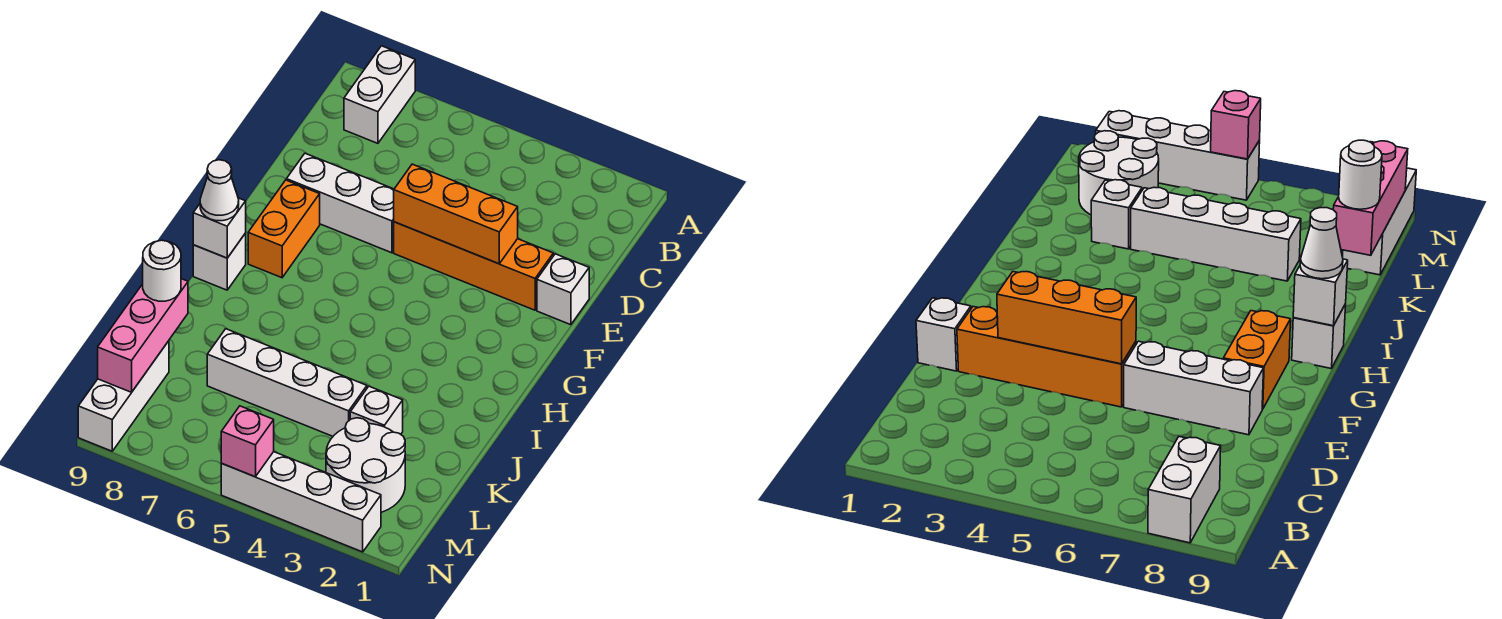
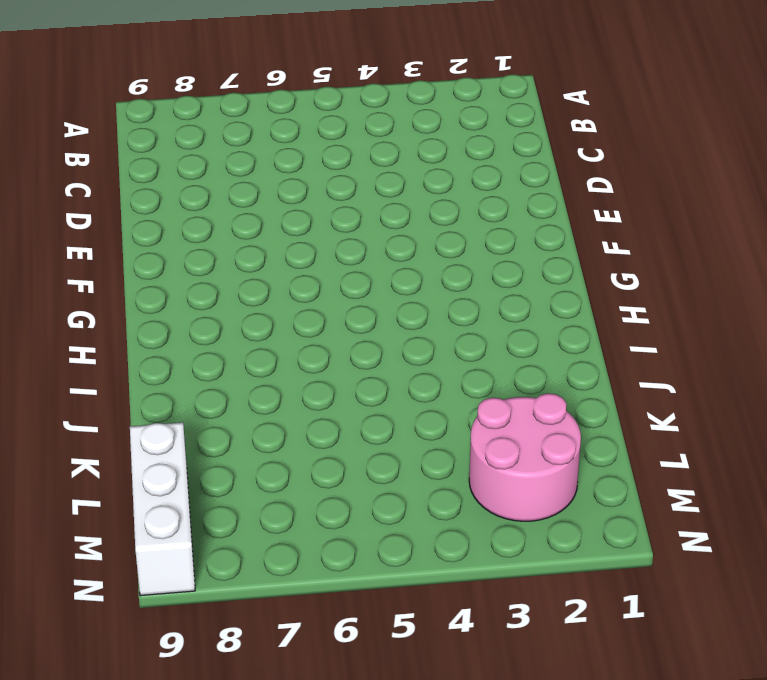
pink round brick L2:M3 level 1 -> white round brick L2:M3 level 1
none -> white brick A8:B8 level 1
none -> white brick E1 level 1
none -> orange brick E2:E5 level 1

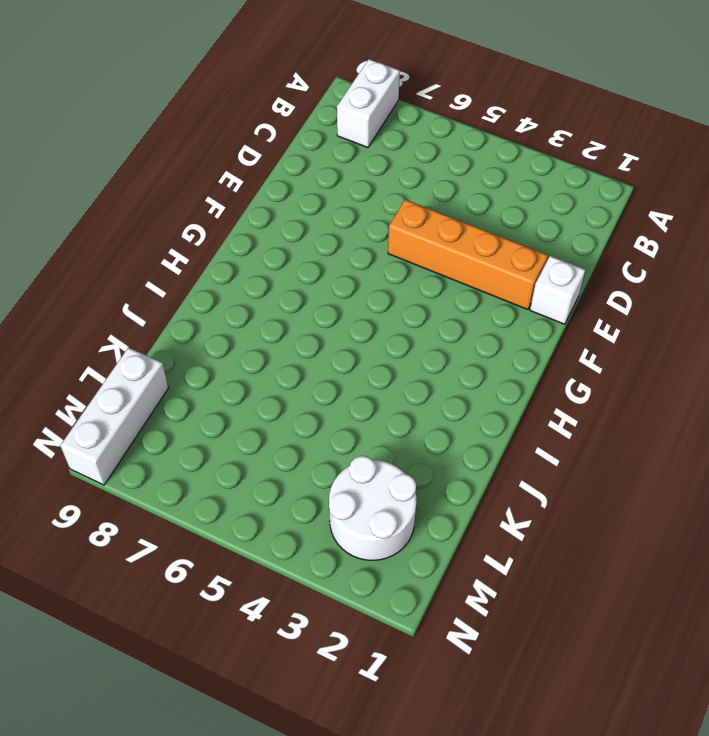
none -> white brick E6:E8 level 1
none -> orange brick F8:G8 level 1
none -> white brick H9 level 1

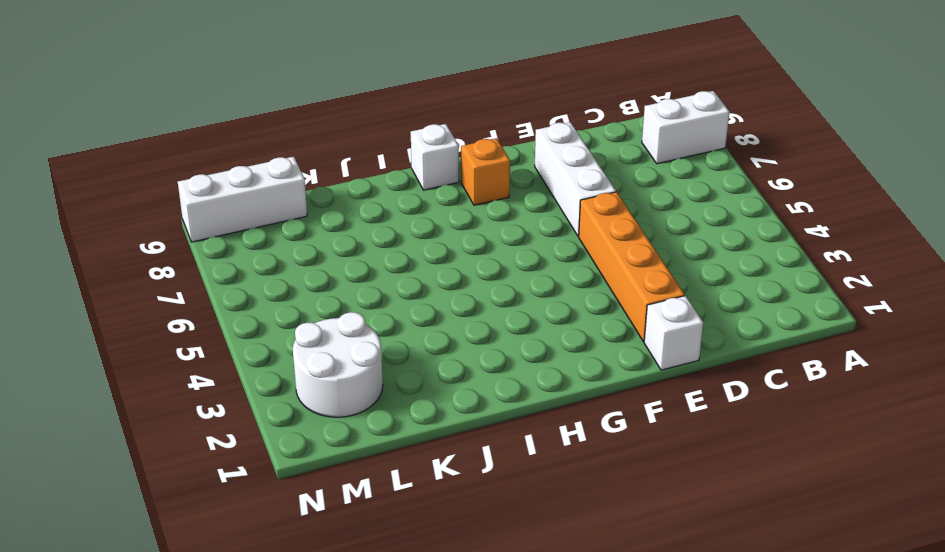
orange brick G8 level 1 -> orange brick F8:G8 level 1
none -> white brick K3 level 1
none -> white brick K4:K7 level 1
none -> white brick N2:N5 level 1

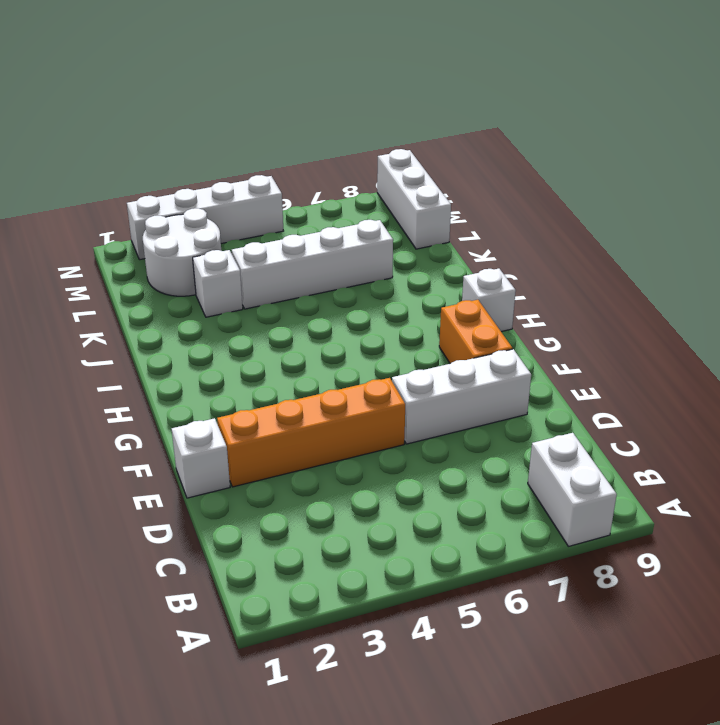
none -> orange brick E3:E5 level 2
none -> white brick H9 level 2
none -> pink brick K9:M9 level 2

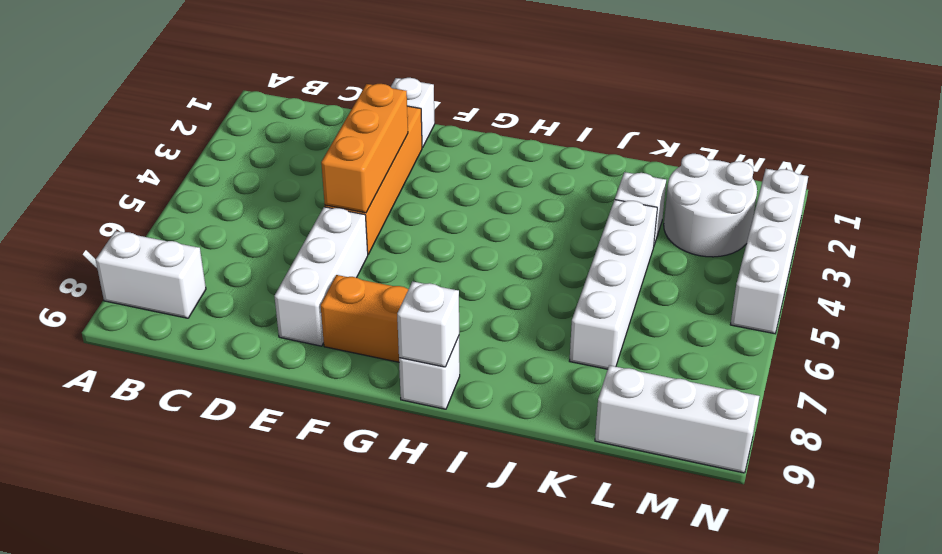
none -> pink brick K9:M9 level 2
none -> pink brick N5 level 2
none -> white cone H9 level 3

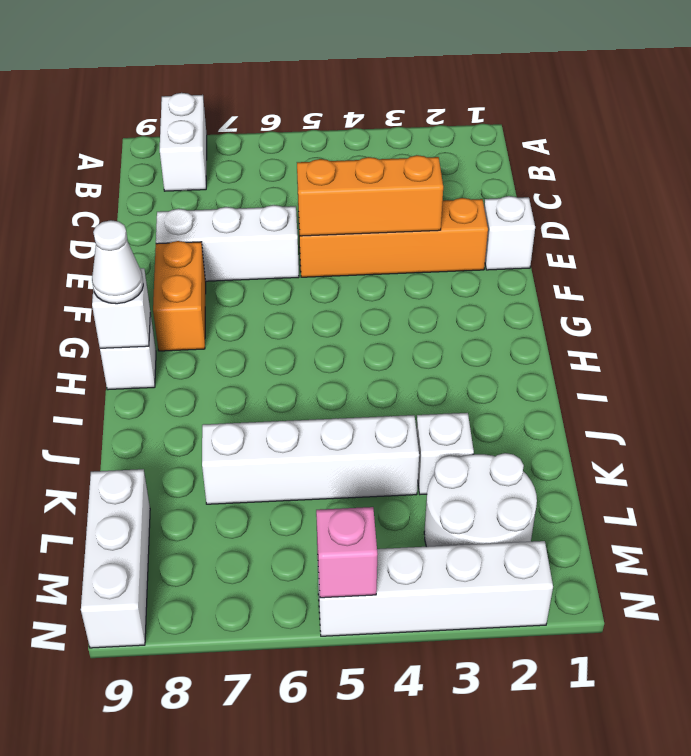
none -> pink brick K9:M9 level 2
none -> white round brick K9 level 3

